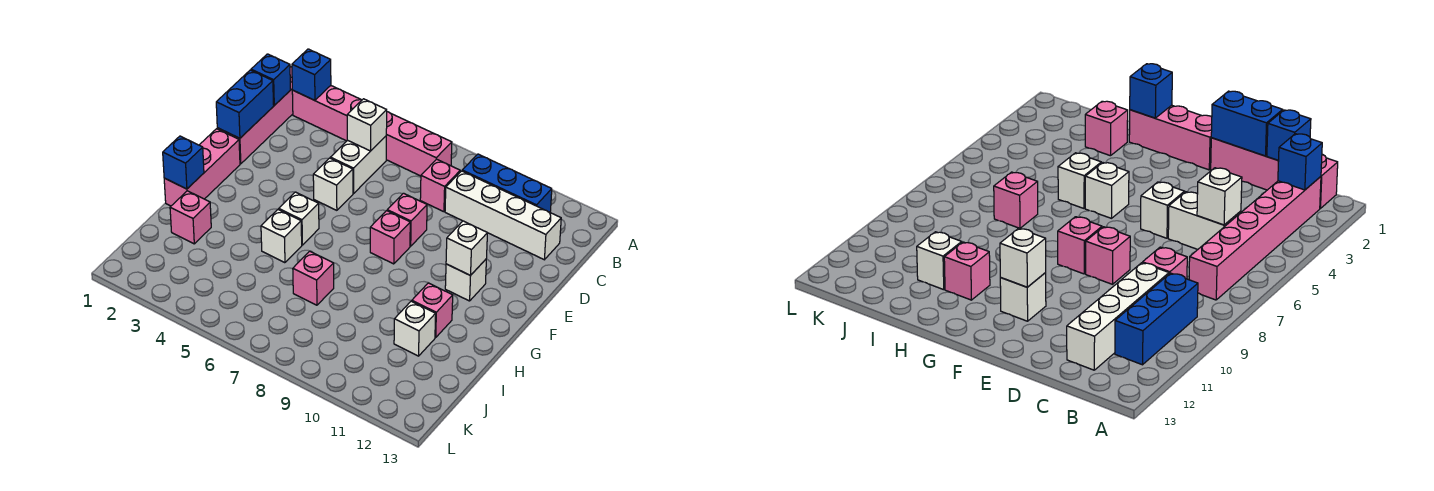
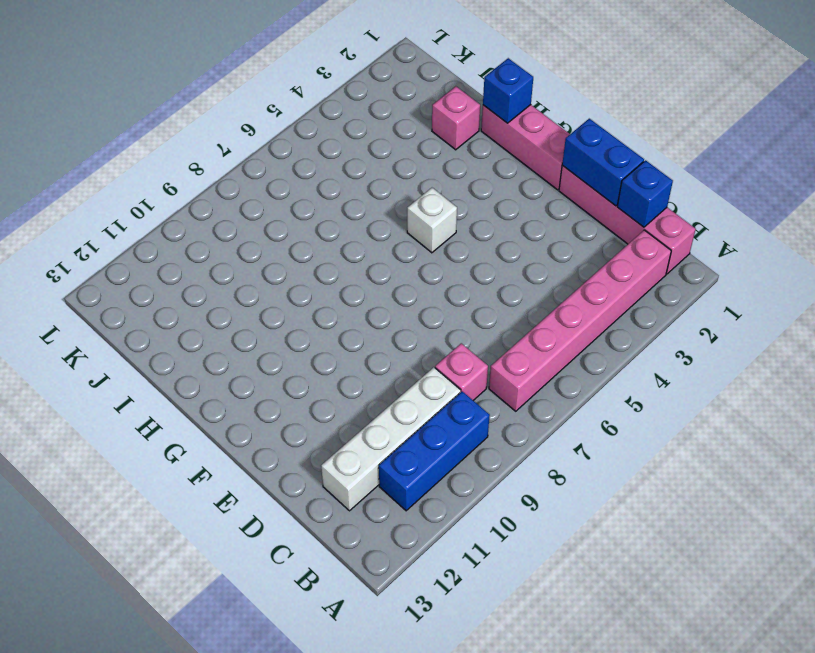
none -> white brick C5:D5 level 1
none -> white brick E5 level 1
none -> pink brick E8 level 1

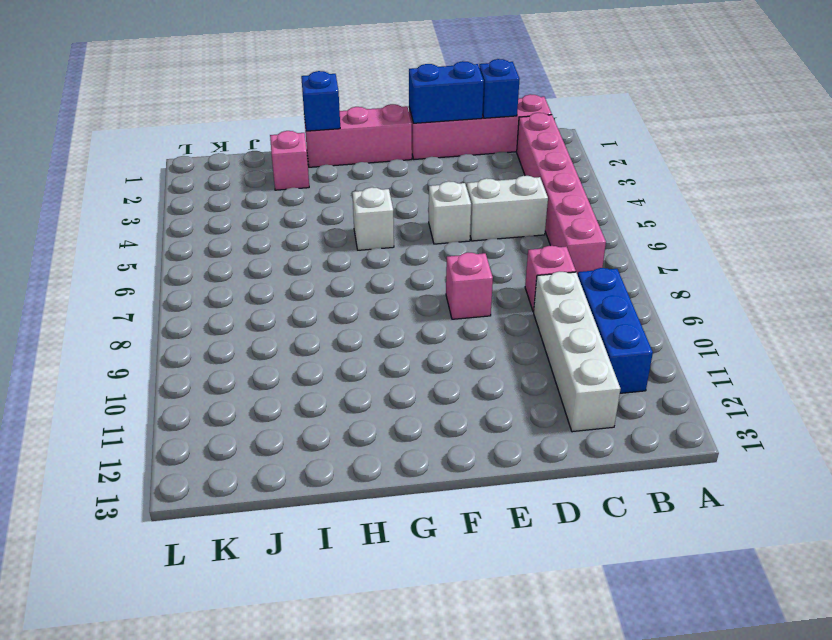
none -> pink brick F8 level 1
none -> white brick F11 level 1
none -> white brick H5 level 1

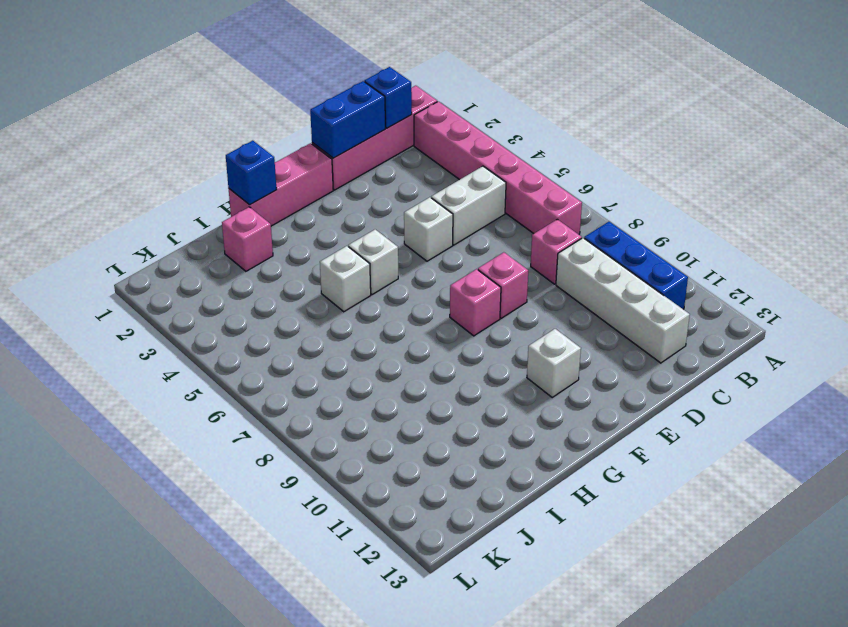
none -> pink brick H11 level 1
none -> pink brick I7 level 1
none -> white brick I11 level 1

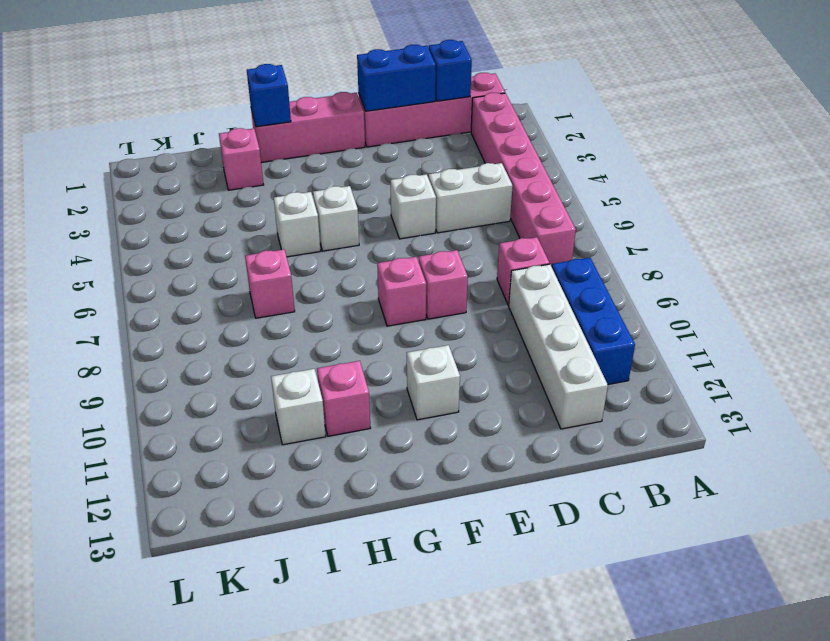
none -> blue brick B2 level 2
none -> white brick C5 level 2
none -> white brick F11 level 2

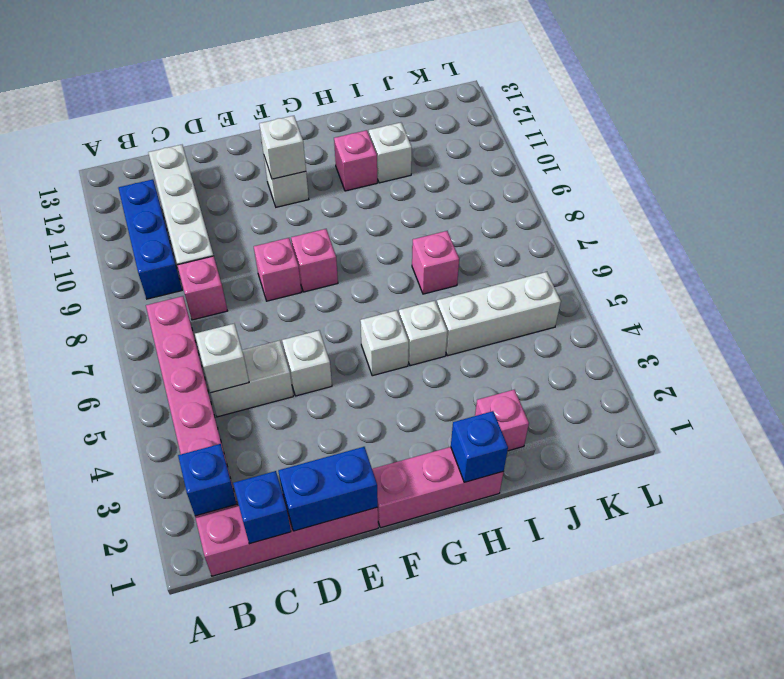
white brick I5:K5 level 1 -> none

